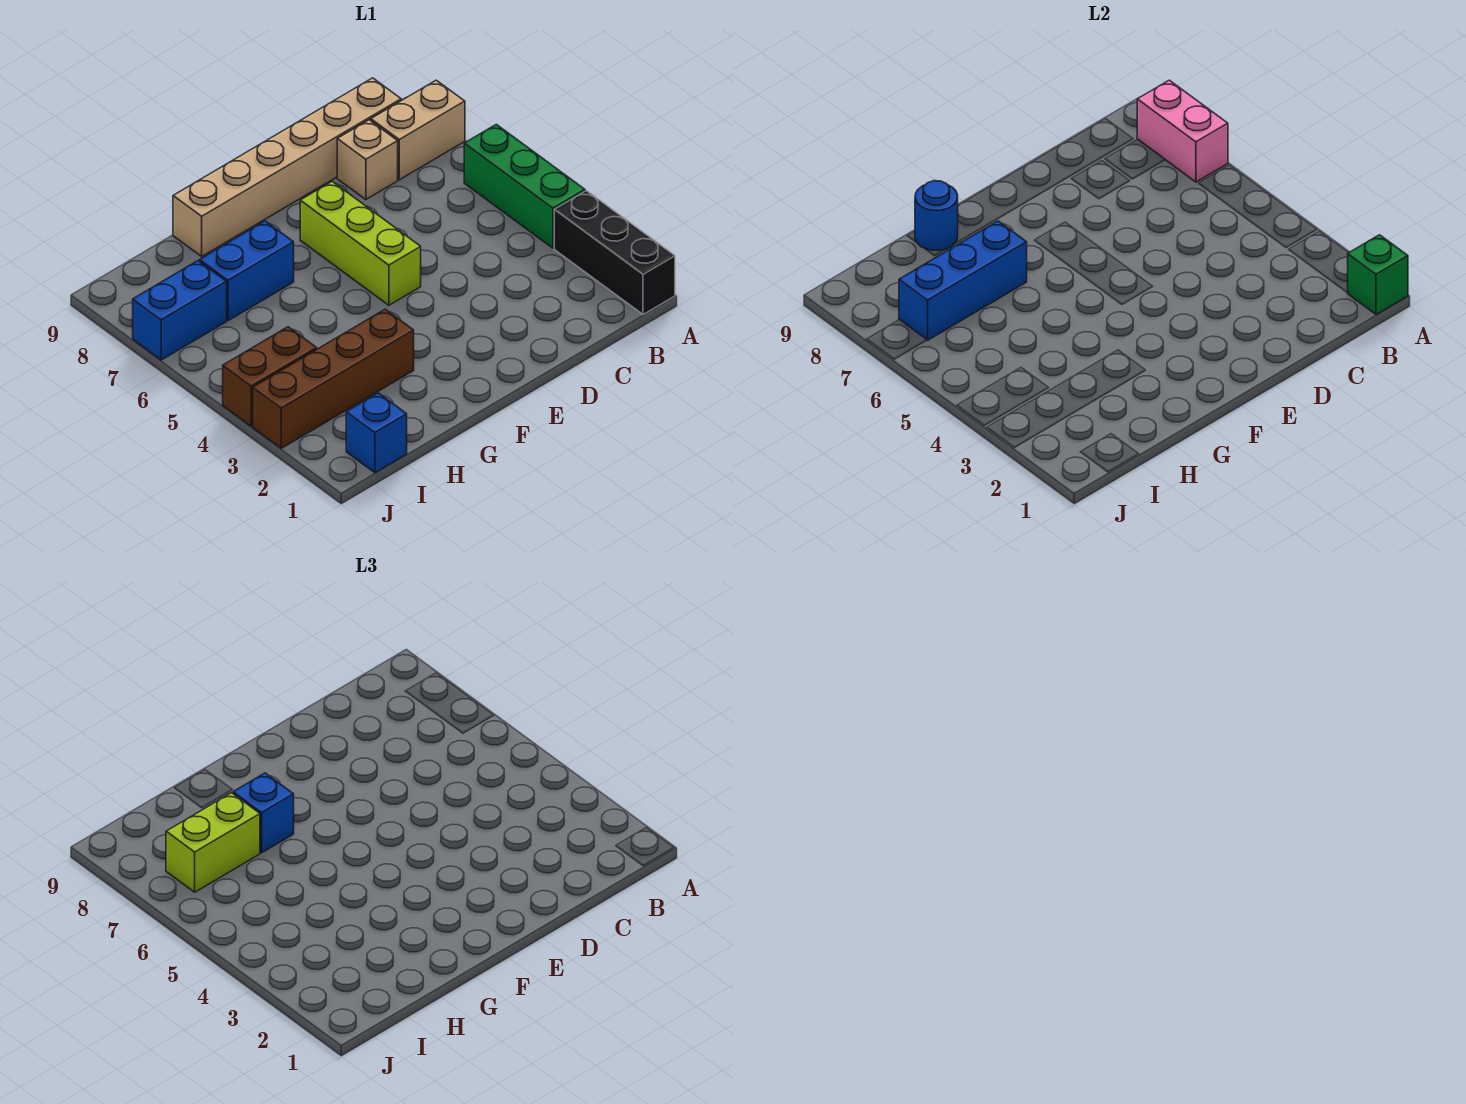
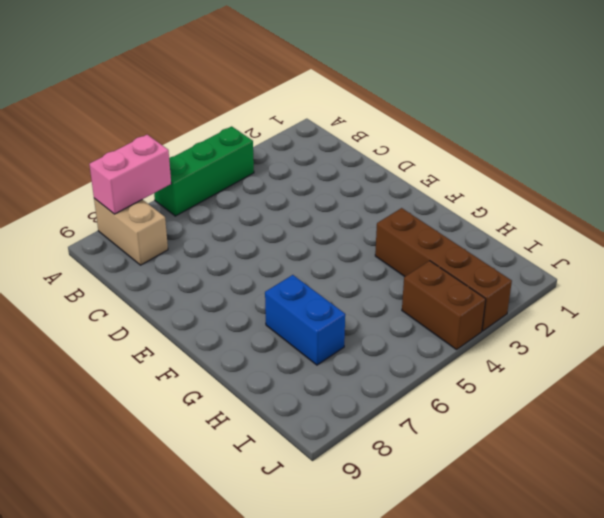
none -> black brick A1:A3 level 1
none -> tan brick B9:G9 level 1
none -> tan brick C8 level 1

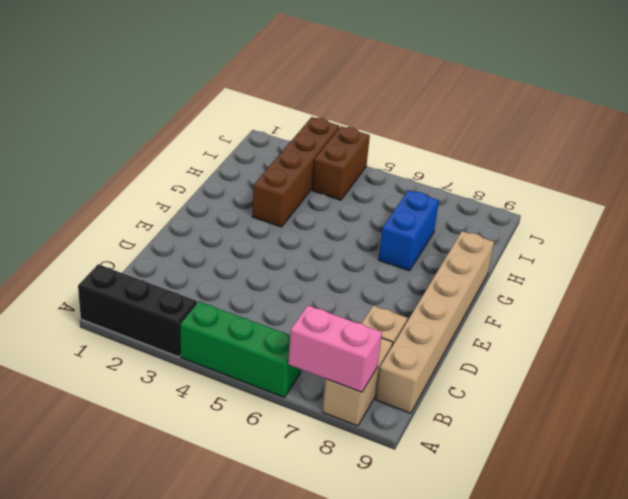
none -> lime brick E5:E7 level 1
none -> blue brick I1 level 1
none -> blue brick I7:J7 level 1

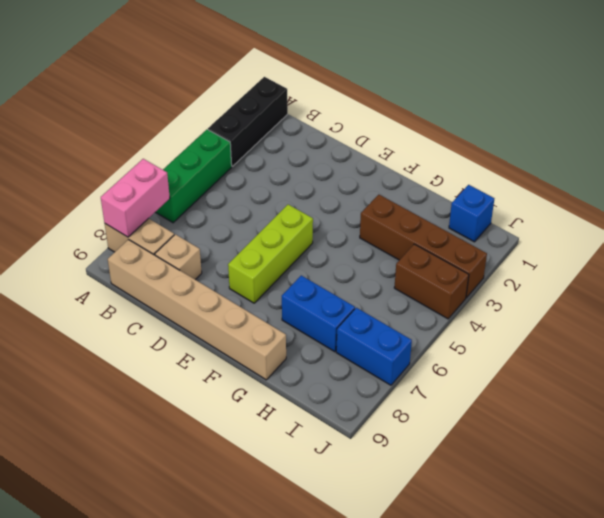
none -> green brick A1 level 2
none -> blue brick G7:I7 level 2
none -> blue round brick G9 level 2

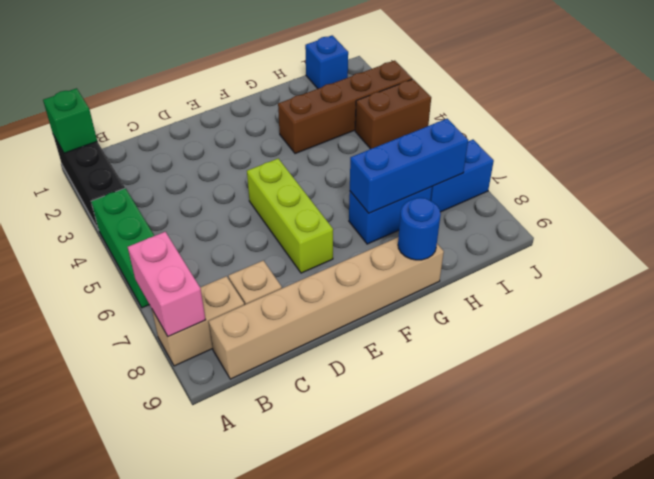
none -> blue brick G7 level 3
none -> lime brick H7:I7 level 3

